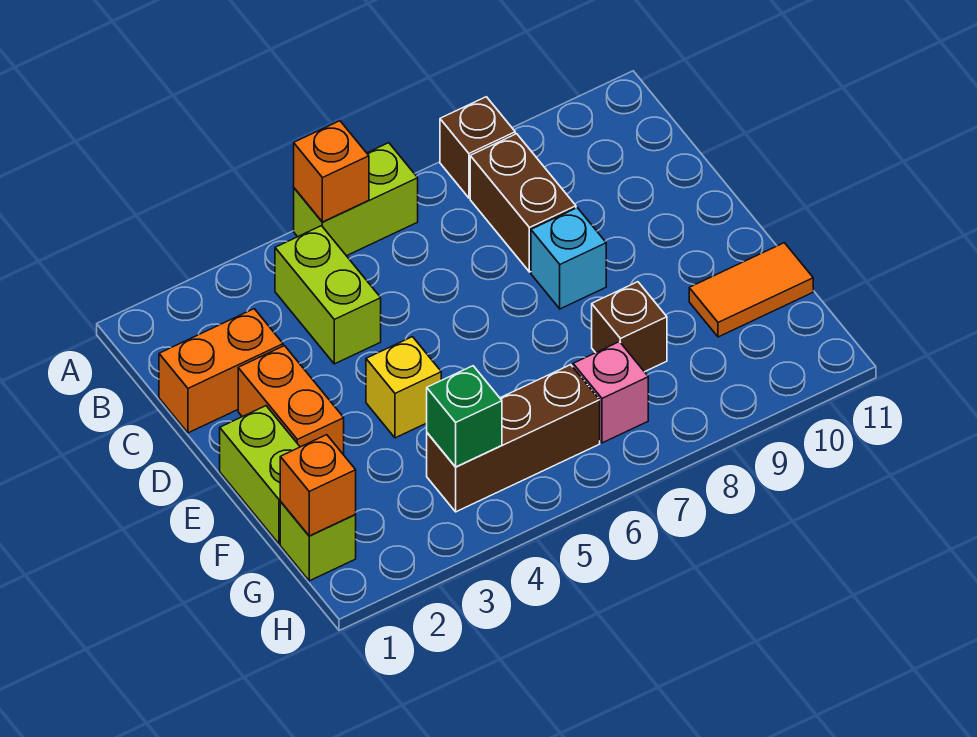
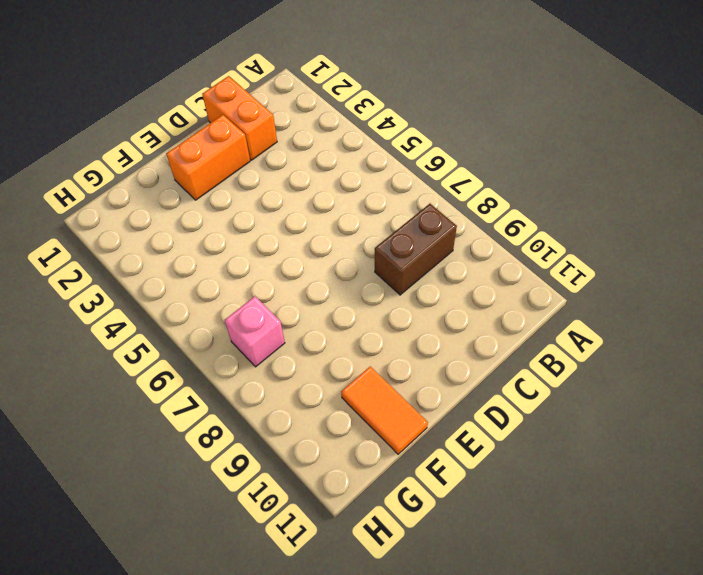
none -> lime brick A5:A6 level 1
none -> brown brick A8 level 1
none -> lime brick B4:C4 level 1

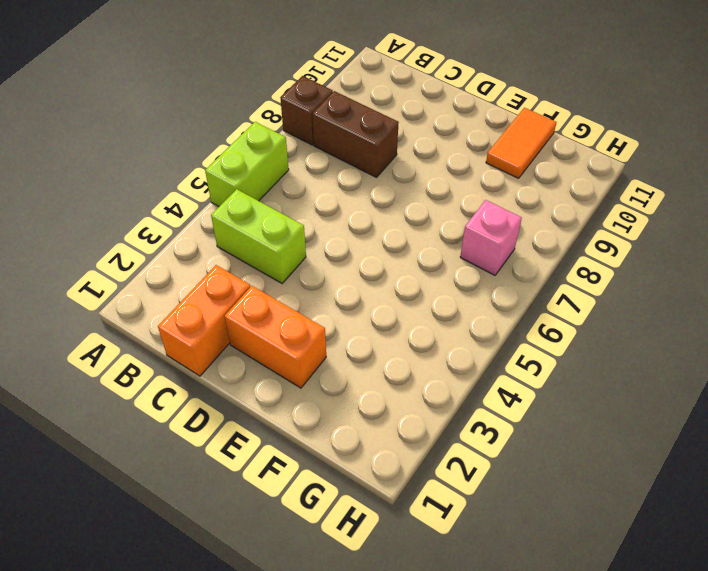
none -> cyan brick D8 level 1
none -> lime brick E1:F1 level 1
none -> yellow brick E4 level 1

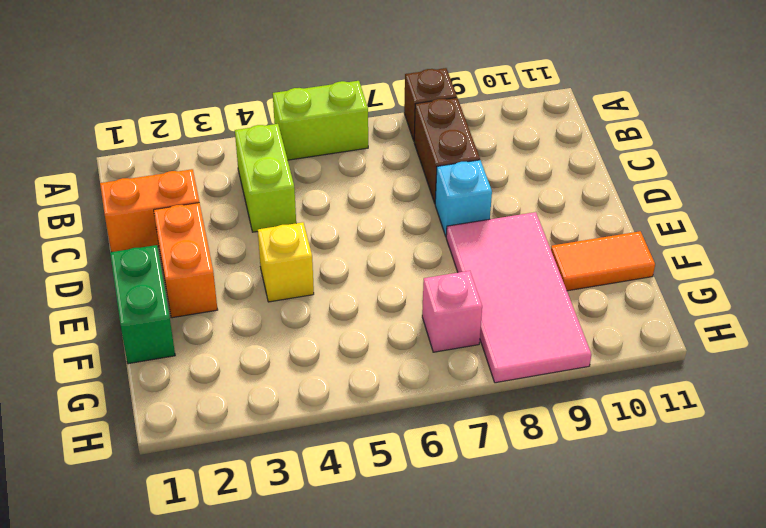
green brick E1:F1 level 1 -> lime brick E1:F1 level 1
pink tile E8:H9 level 1 -> brown brick F8 level 1
none -> lime brick G1 level 1
none -> brown brick G4:G6 level 1
none -> orange brick A5 level 2

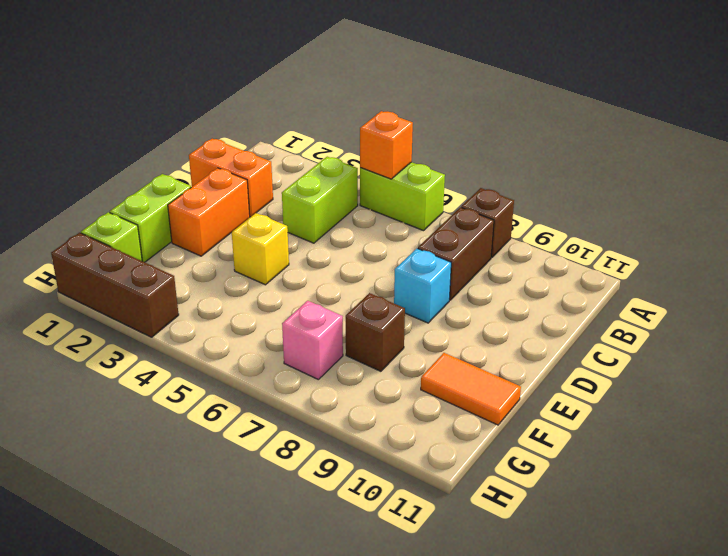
brown brick H1:H3 level 1 -> brown brick G4:G6 level 1
none -> orange brick G1 level 2
none -> green brick G4 level 2

